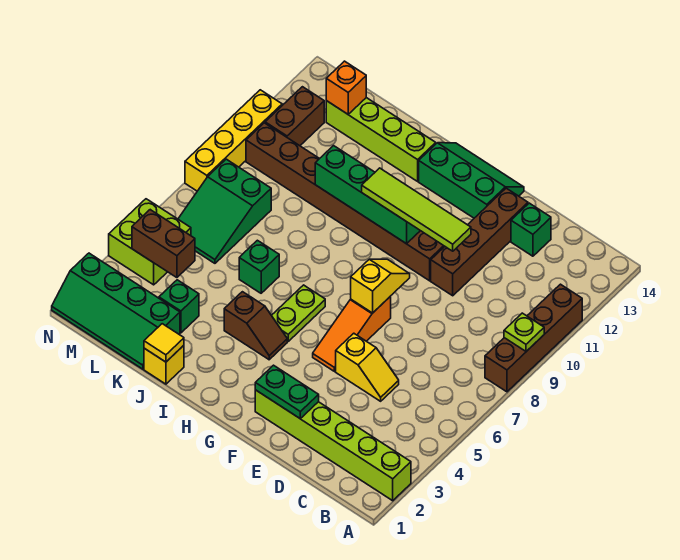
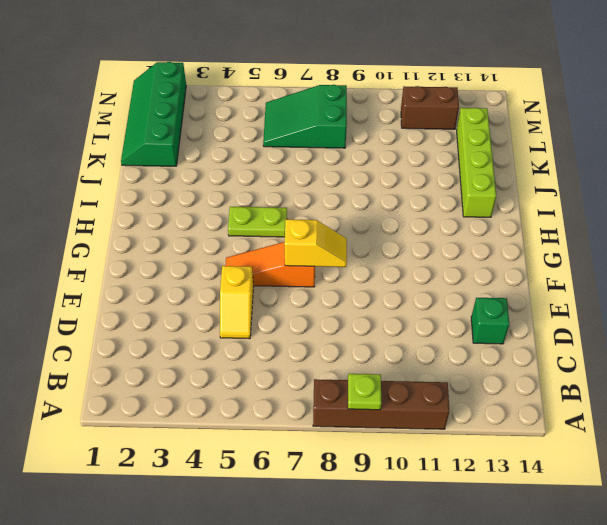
none -> lime brick A2:F2 level 1
none -> brown brick E10:E13 level 1
none -> brown brick F10:M10 level 1

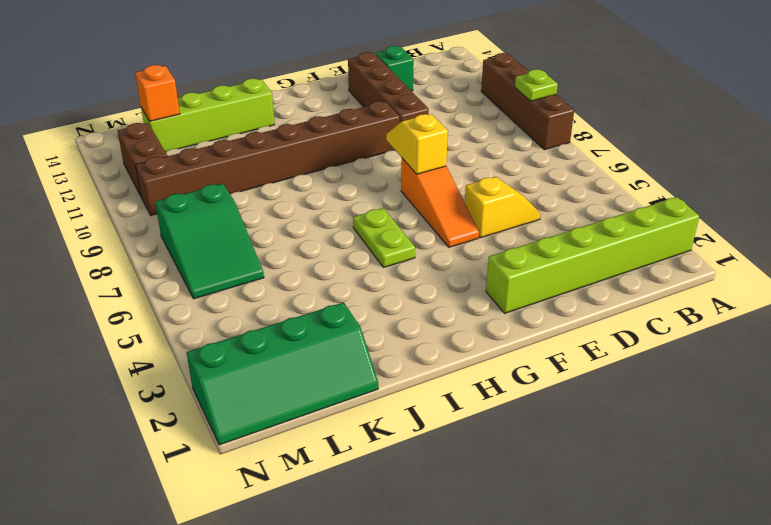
none -> green slope F13:H14 level 1 top 13
none -> brown slope H4:I4 level 1 top I
none -> yellow brick J1 level 1

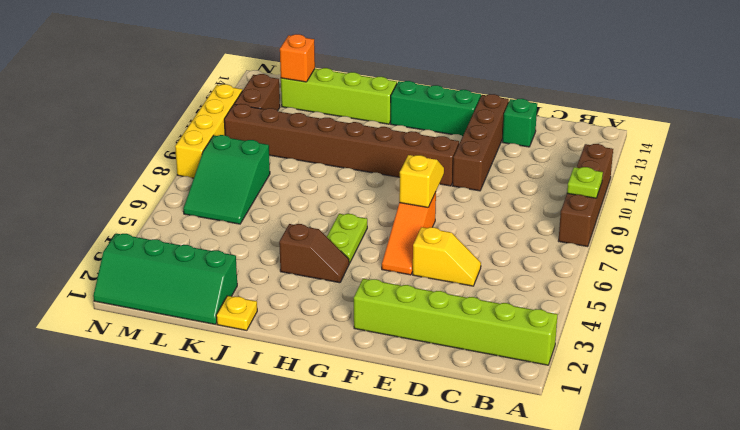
yellow plate J1 level 1 -> yellow brick J1 level 1
none -> green brick J6 level 1
none -> green brick K3 level 1
none -> lime brick M4:N5 level 1

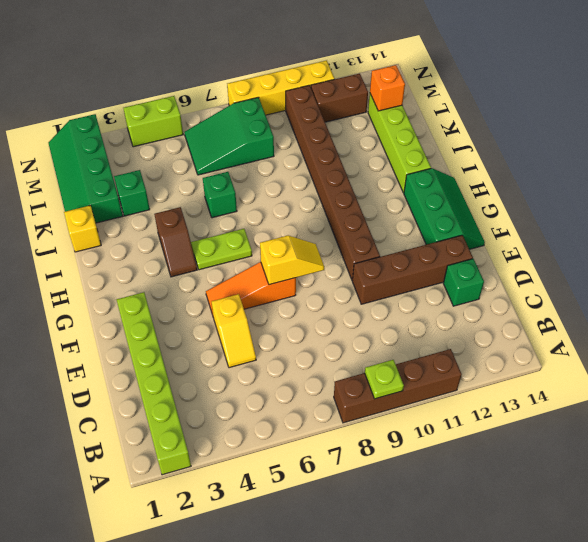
lime brick N4:N5 level 1 -> lime brick M4:N5 level 1
none -> green plate E2:F2 level 2
none -> green brick G10:J10 level 2
none -> yellow tile J1 level 2

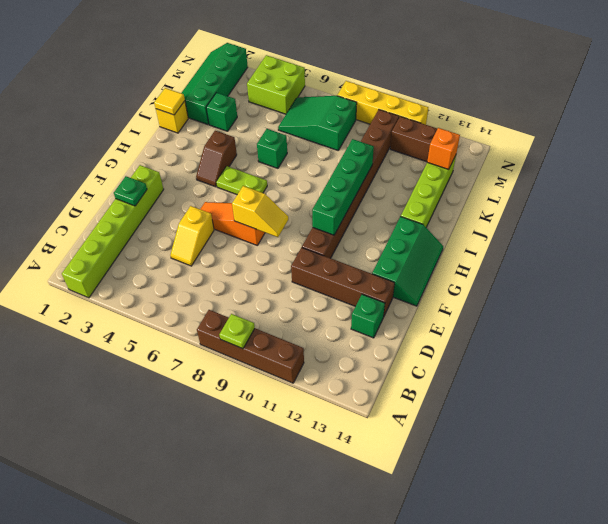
green plate E2 level 2 -> green plate E2:F2 level 2
none -> brown brick L4:M4 level 2
none -> lime tile E10:H10 level 3

